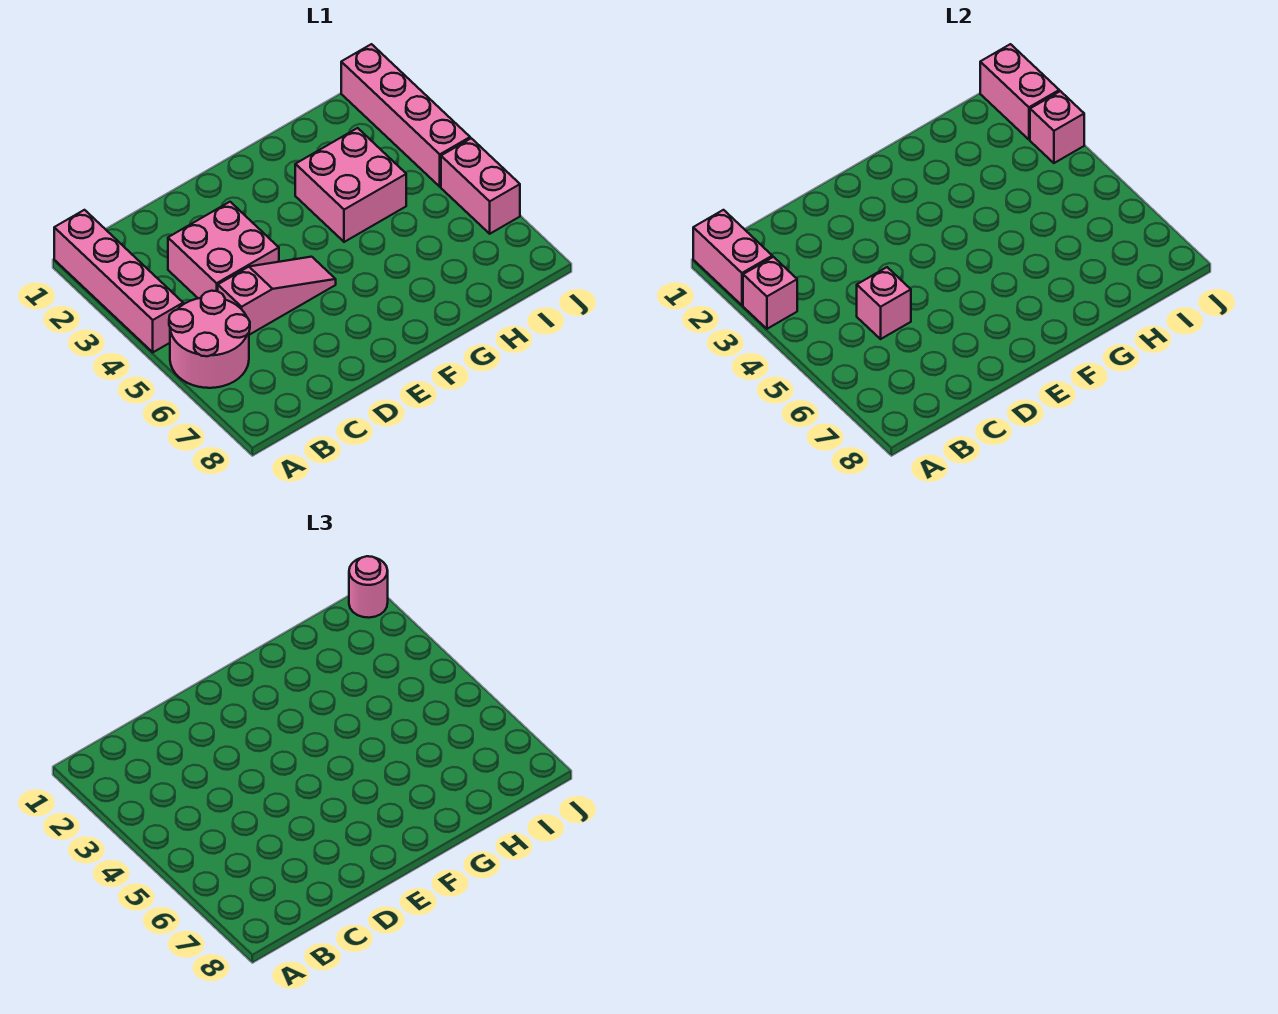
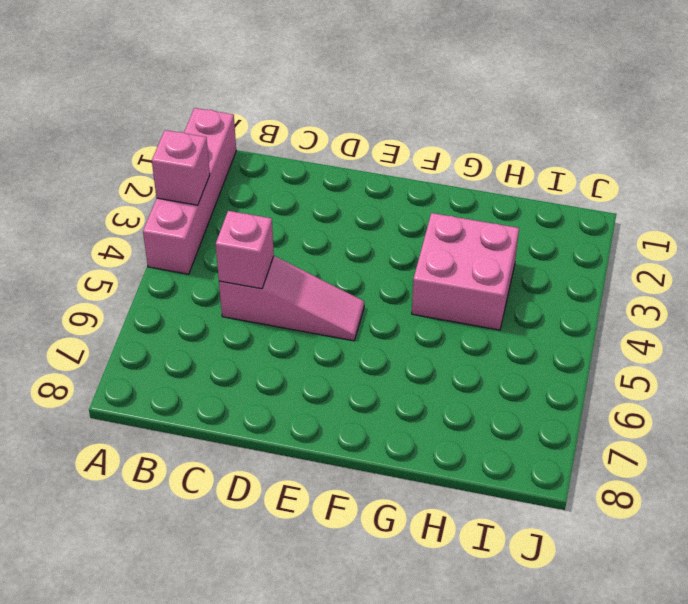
none -> pink round brick A5:B6 level 1
none -> pink brick C3:D4 level 1
none -> pink brick J1:J4 level 1

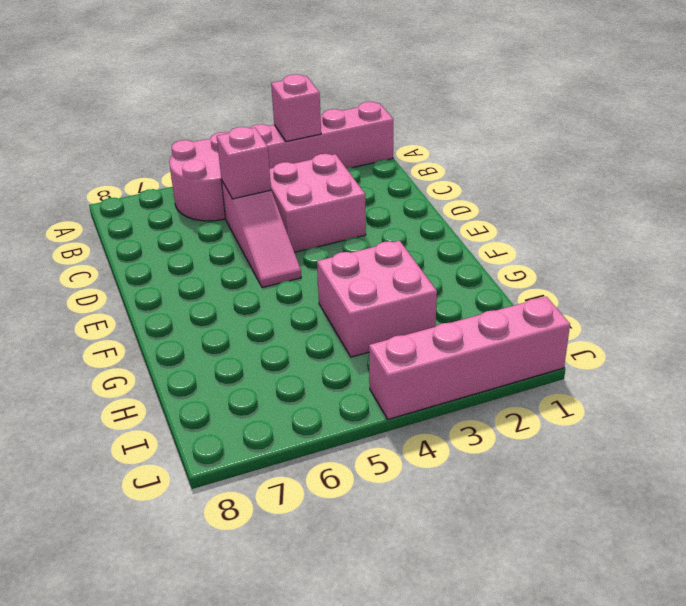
none -> pink brick J5:J6 level 1
none -> pink brick A1:A2 level 2
none -> pink brick J1:J2 level 2

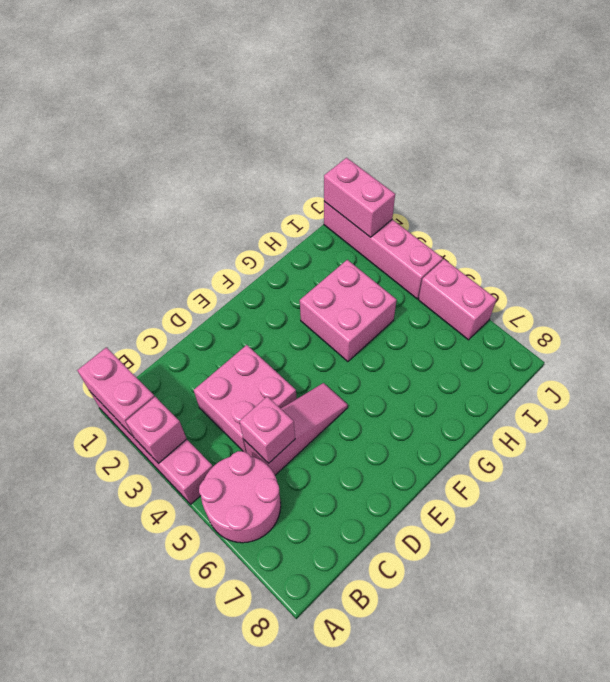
none -> pink brick J3 level 2
none -> pink round brick J1 level 3

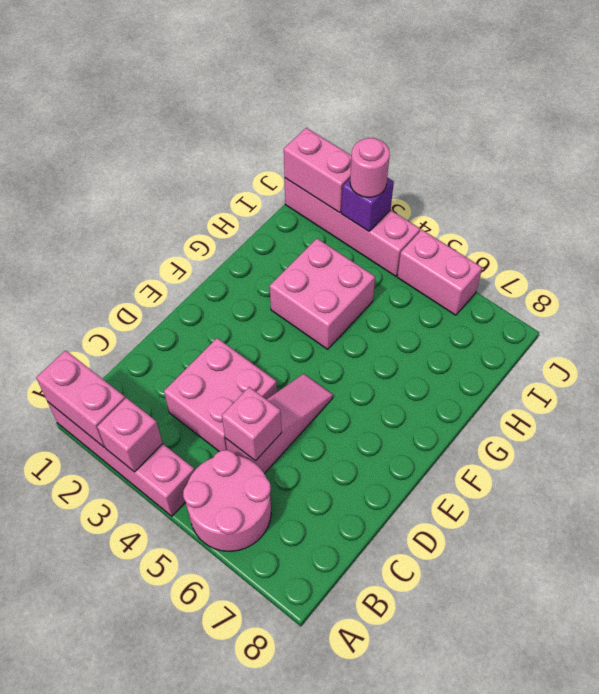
purple brick J3 level 2 -> pink brick J3 level 2
pink round brick J3 level 3 -> pink round brick J1 level 3

